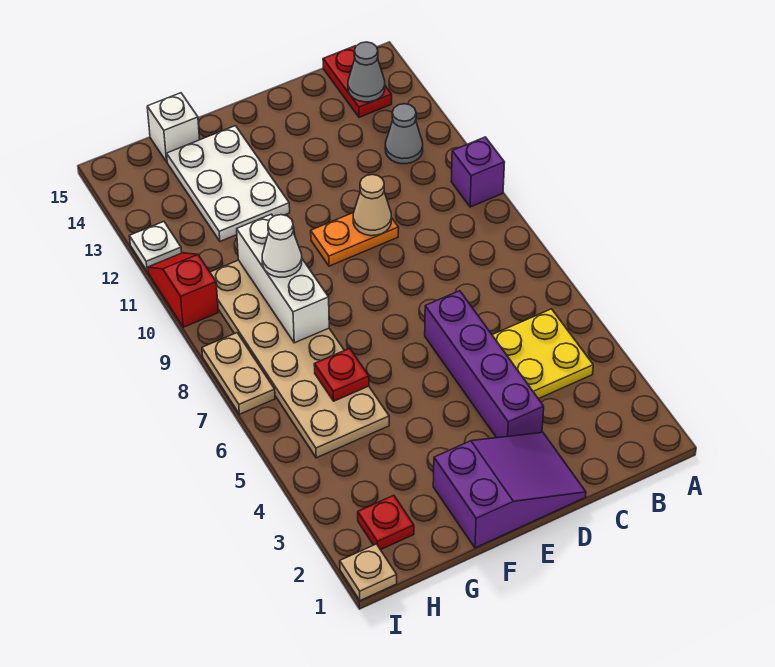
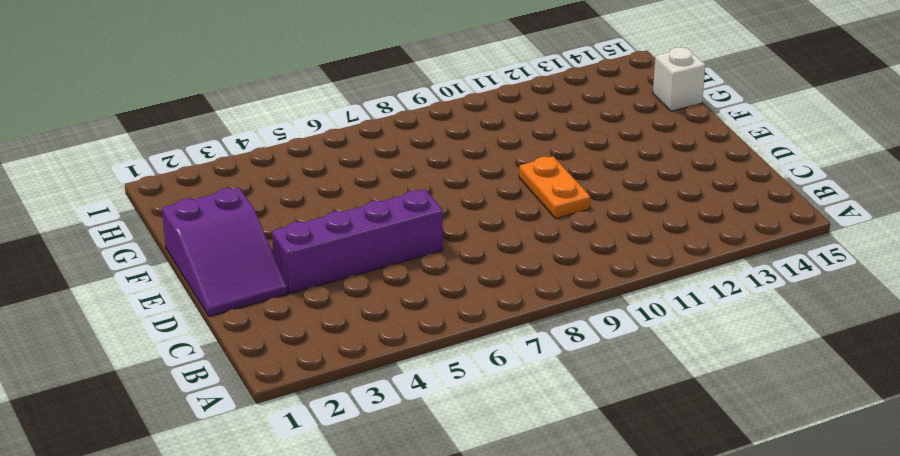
none -> purple brick A10 level 1
none -> yellow plate B4:C5 level 1
none -> grey cone B12 level 1

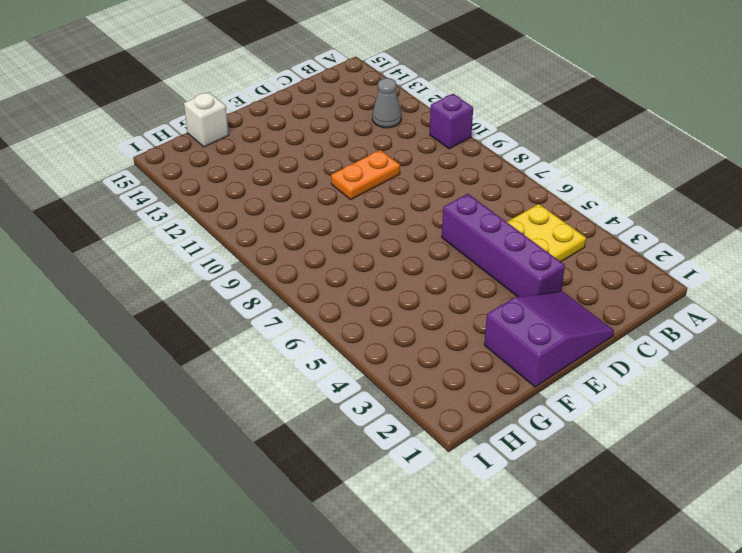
none -> red plate B14:B15 level 1
none -> white plate F12:G14 level 1
none -> tan plate G5:H10 level 1

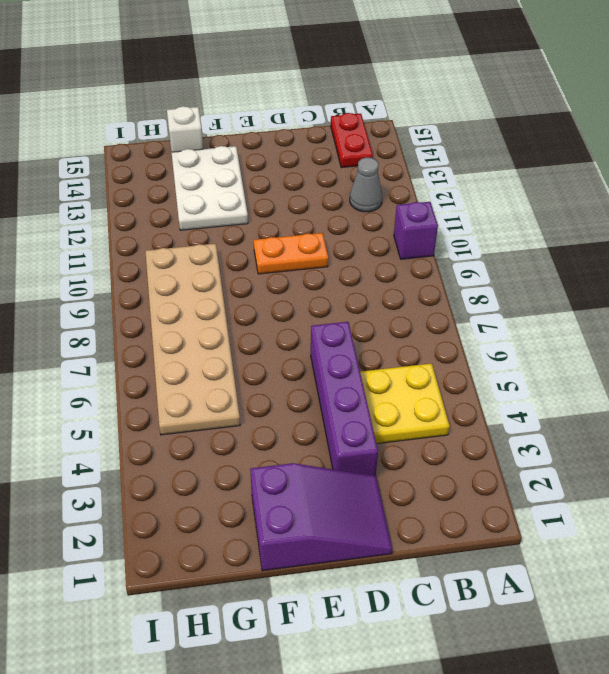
none -> red plate H2 level 1
none -> tan plate I1 level 1
none -> tan plate I7:I8 level 1

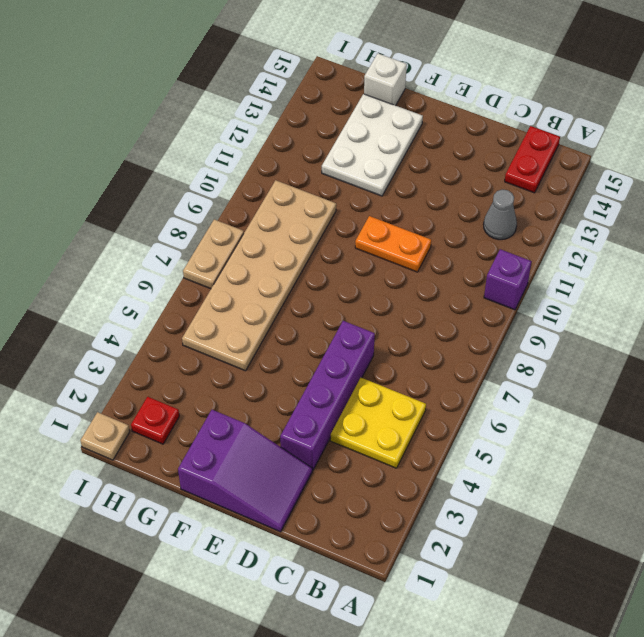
none -> red slope I10:I11 level 1 top 10
none -> white plate I12 level 1
none -> grey cone B14 level 2

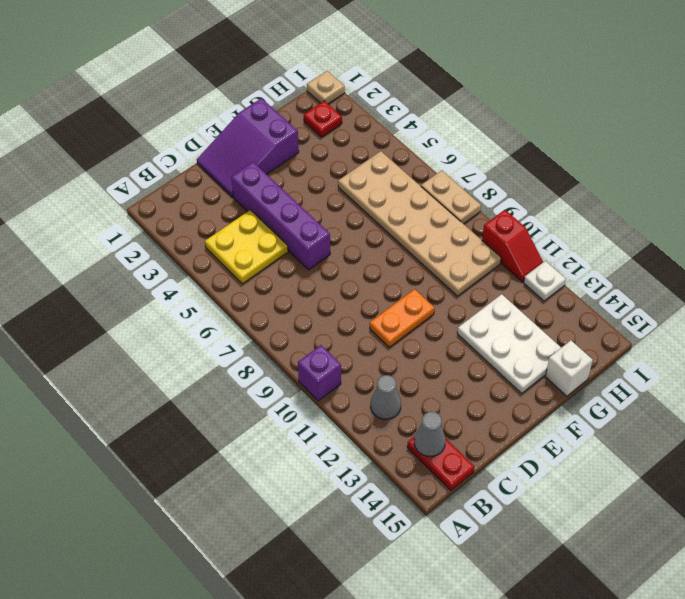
none -> tan cone D10 level 2
none -> red plate G6 level 2
none -> white brick G8:G10 level 2

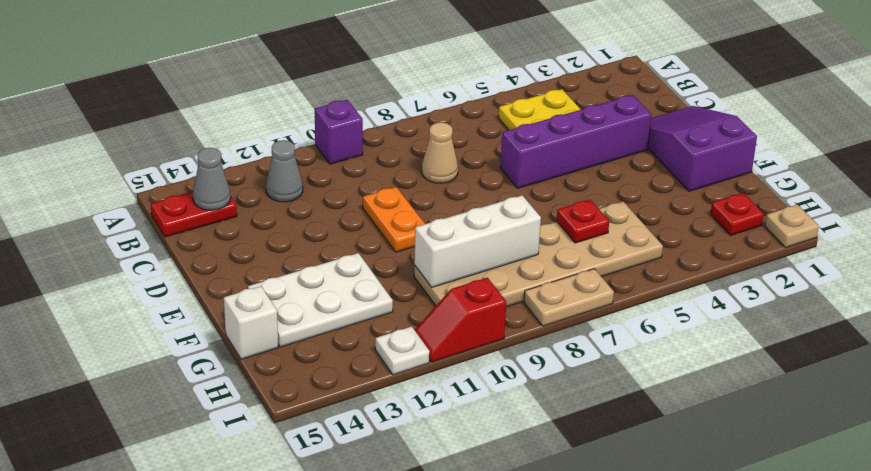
tan cone C8 level 1 -> tan cone D10 level 2
none -> white cone G9 level 3

